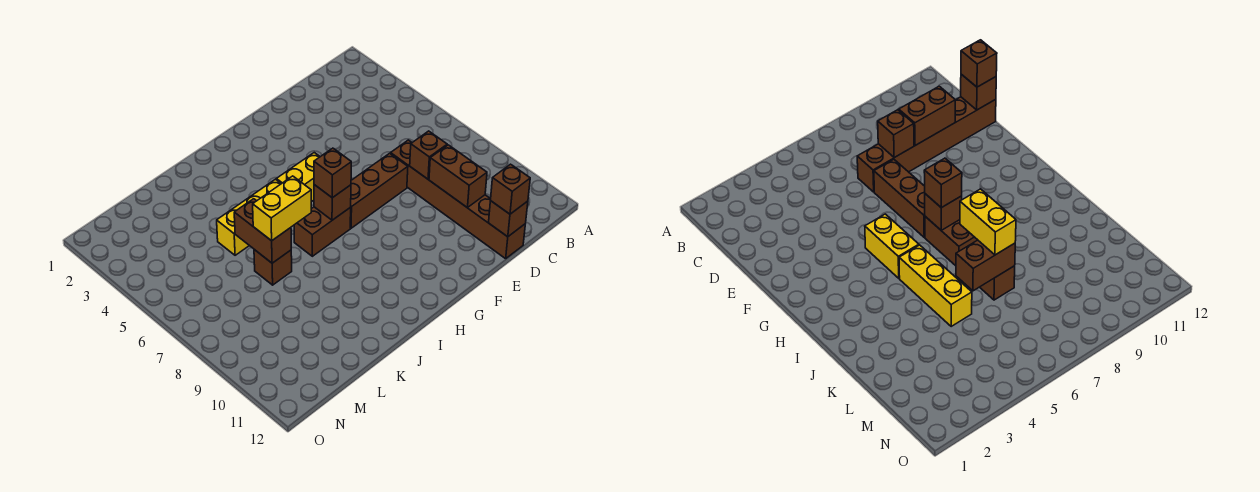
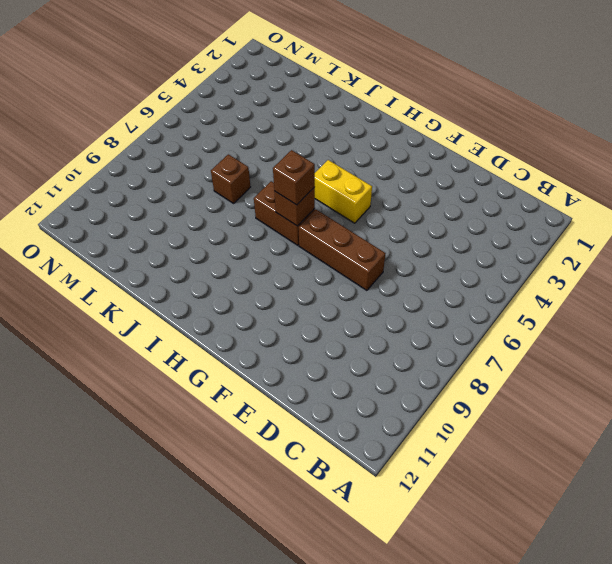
none -> brown brick D7:D12 level 1
none -> yellow brick I5:K5 level 1
none -> brown brick D8 level 2

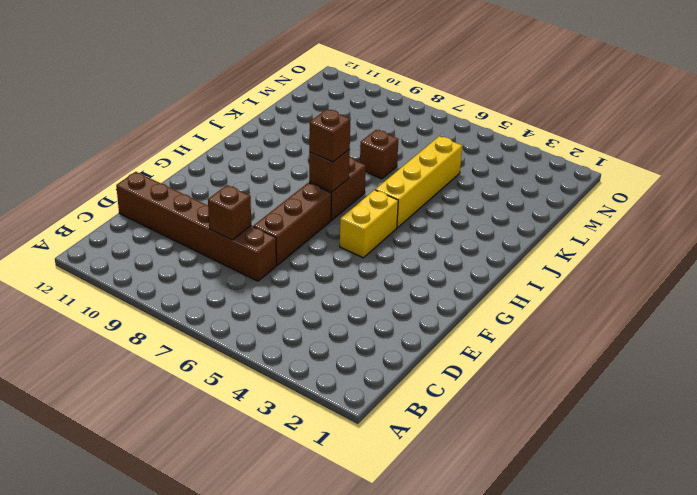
yellow brick I5:L5 level 1 -> yellow brick I5:K5 level 1
none -> brown brick D9:D10 level 2
none -> brown brick D12 level 2
none -> brown brick K6:K7 level 2

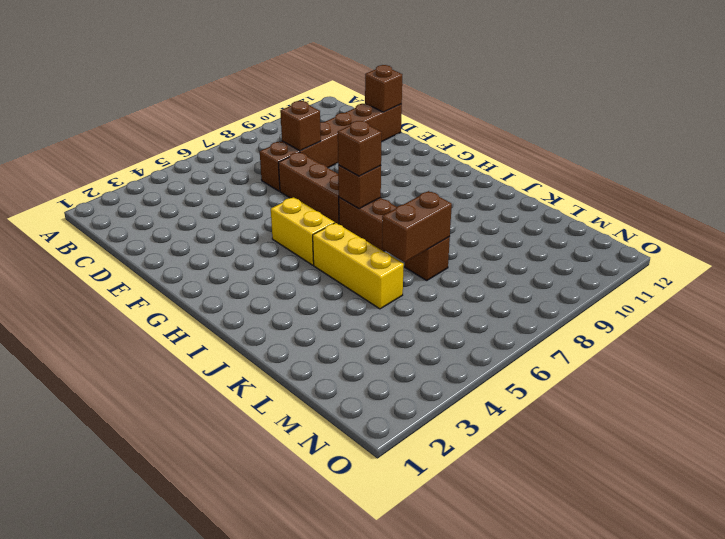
none -> brown brick D9:D10 level 2
none -> brown brick D12 level 3
none -> yellow brick J7:K7 level 3

